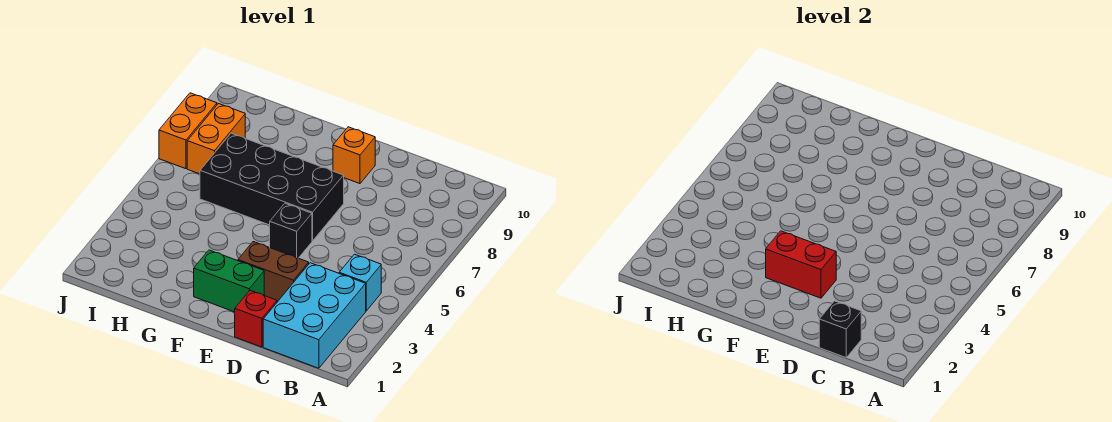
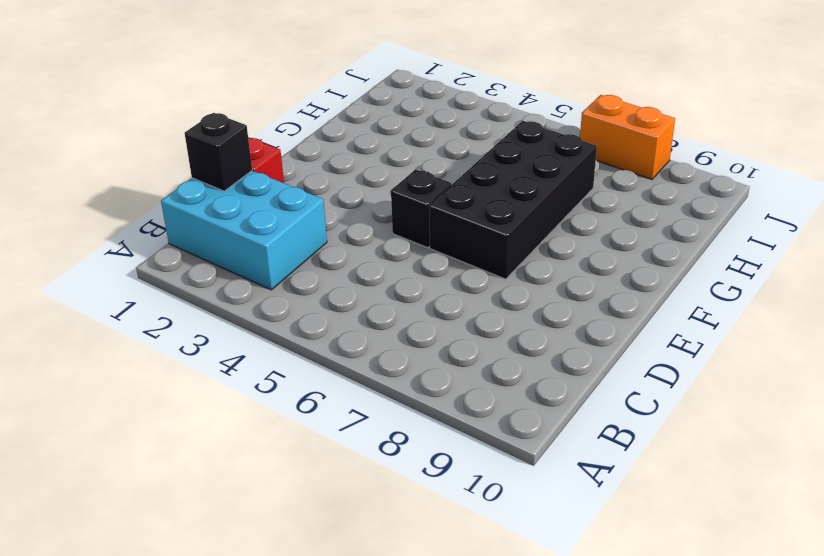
none -> cyan brick B4 level 1
none -> brown brick D3:E3 level 1
none -> green brick E2:F2 level 1

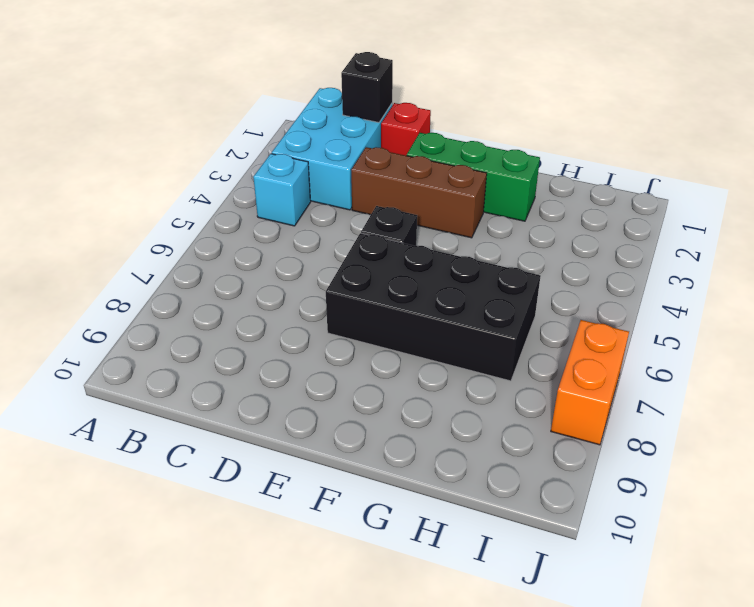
brown brick D3:F3 level 1 -> brown brick D3:E3 level 1
green brick E2:G2 level 1 -> green brick E2:F2 level 1
none -> orange brick E9 level 1
none -> orange brick I7:I8 level 1
none -> red brick E3:F3 level 2

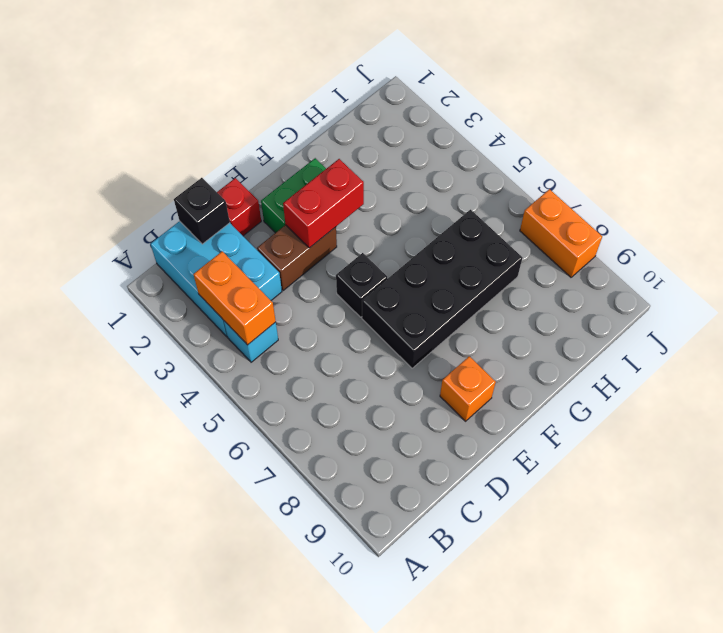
orange brick B3:B4 level 2 -> orange brick I7:I8 level 1

